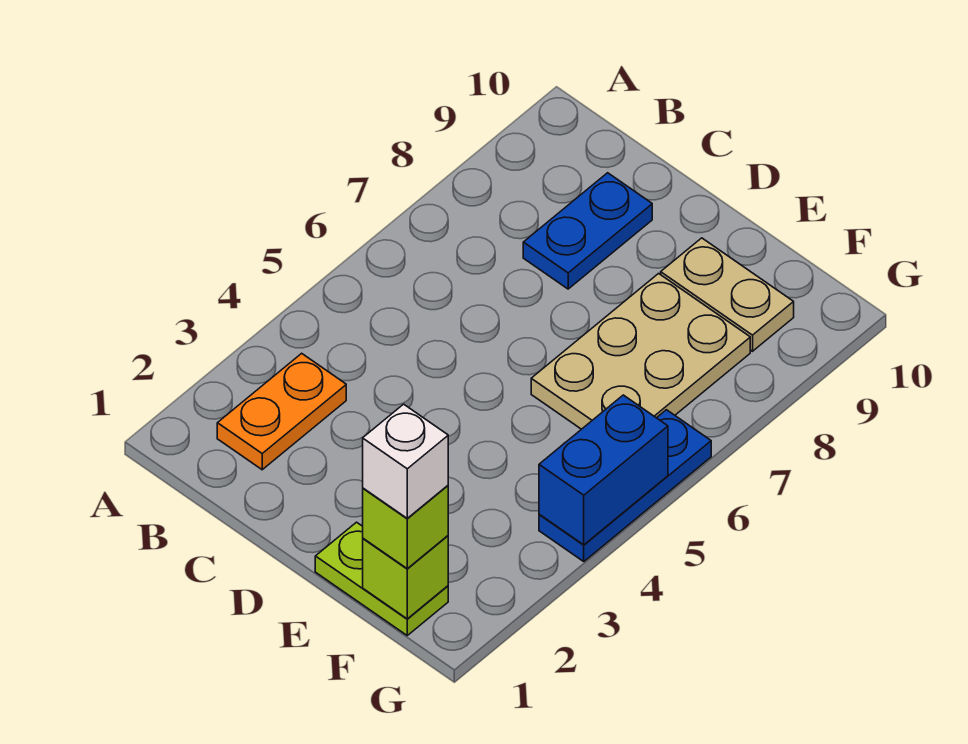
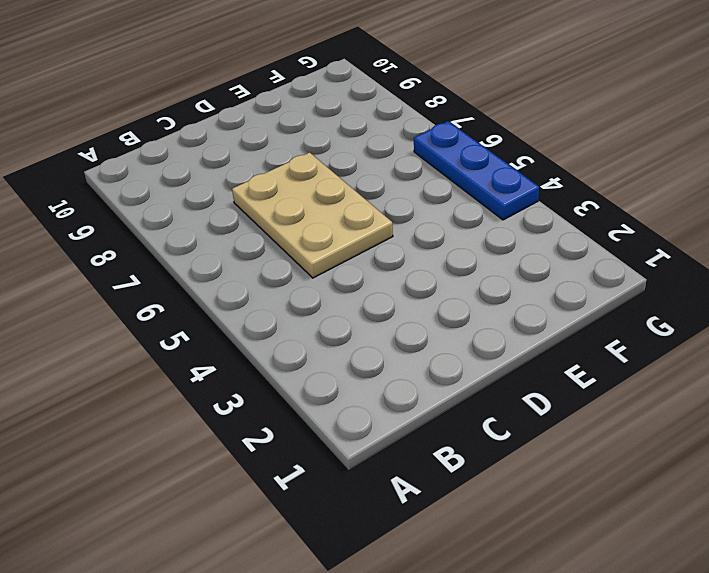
tan plate C5:D7 level 1 -> tan plate E6:F8 level 1
none -> orange plate B2:B3 level 1
none -> blue plate C8:C9 level 1

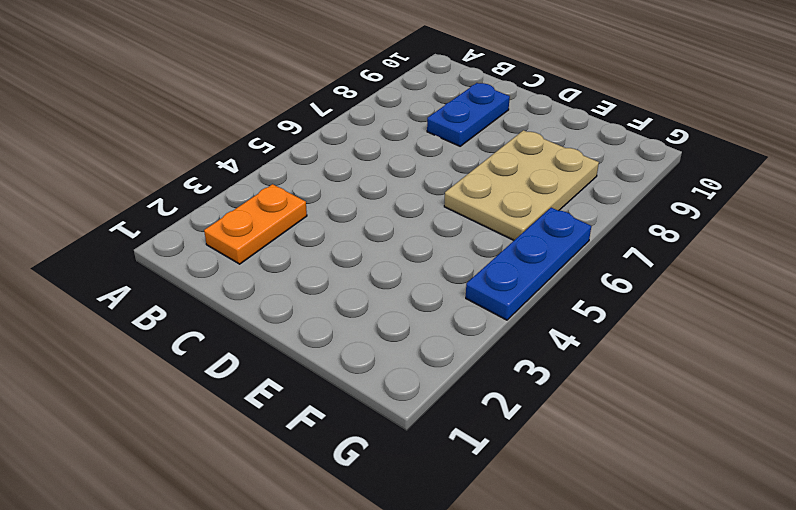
none -> lime plate E1:F1 level 1
none -> tan plate E9:F9 level 1

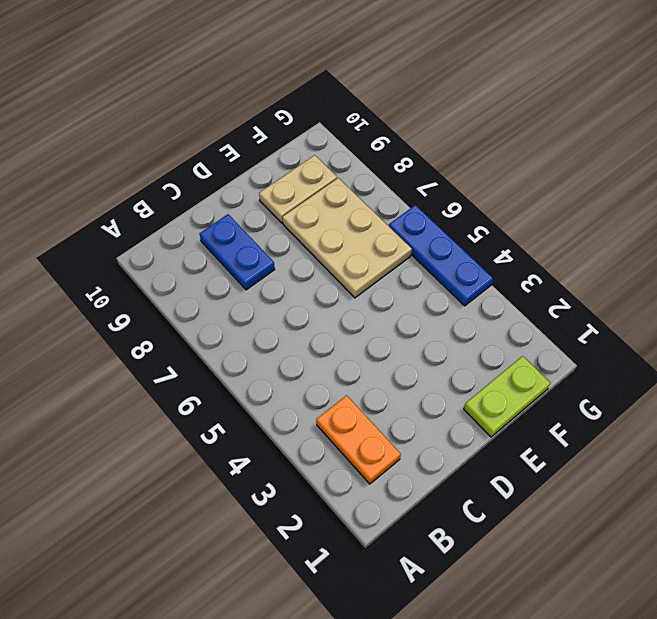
none -> lime brick F1 level 2
none -> blue brick G4:G5 level 2

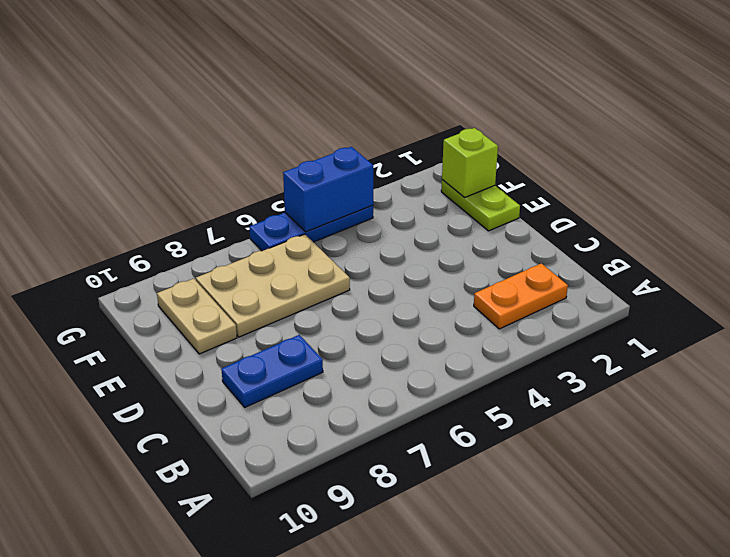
none -> lime brick F1 level 3
none -> white brick F1 level 4

